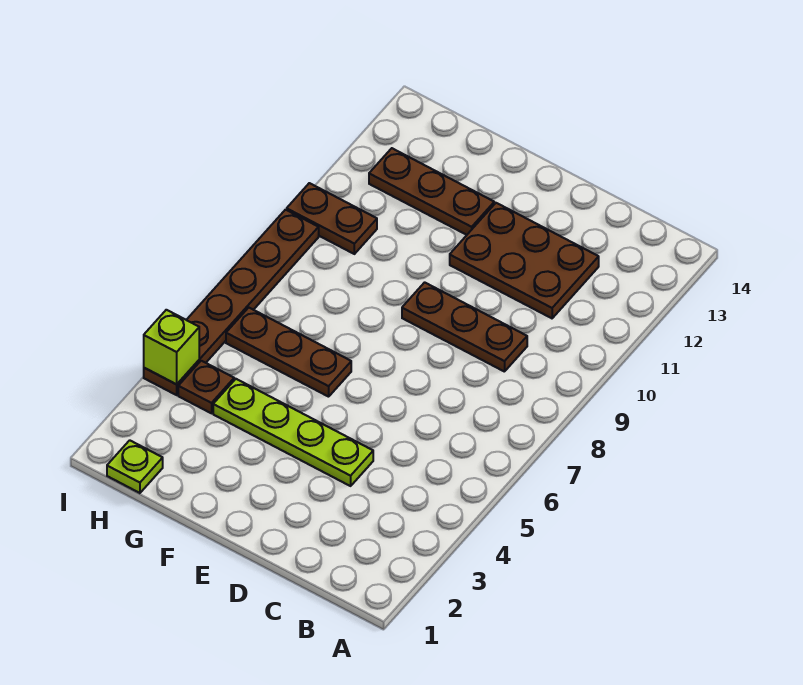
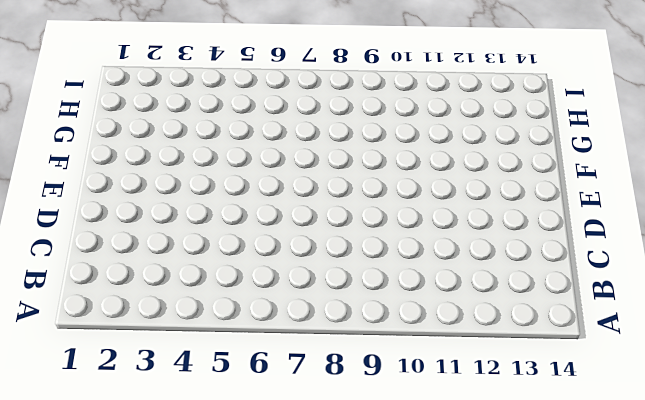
none -> brown plate C9:E9 level 1
none -> brown plate C11:E12 level 1

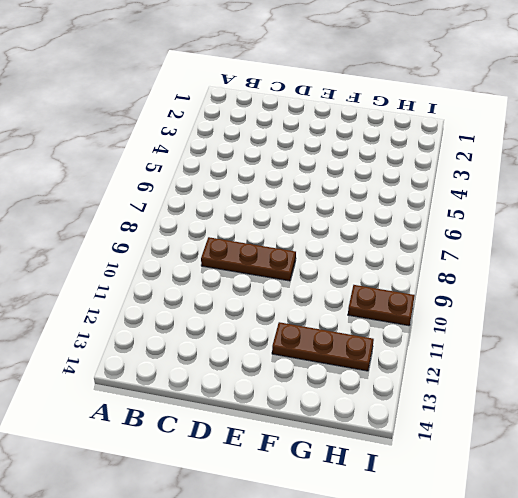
none -> brown plate C11:E12 level 1
none -> lime plate D4:G4 level 1

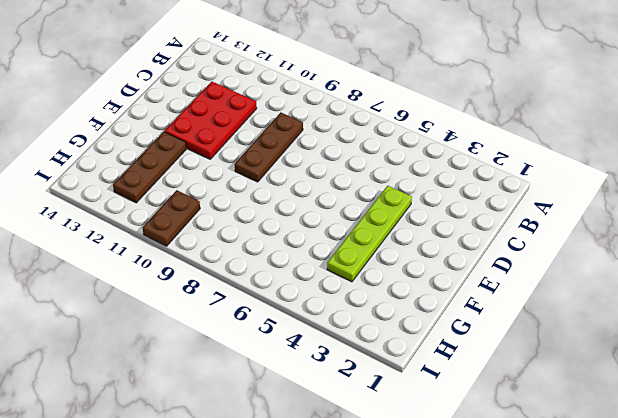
red plate C11:E12 level 1 -> brown plate C11:E12 level 1
none -> brown plate F6:H6 level 1
none -> lime plate H1 level 1

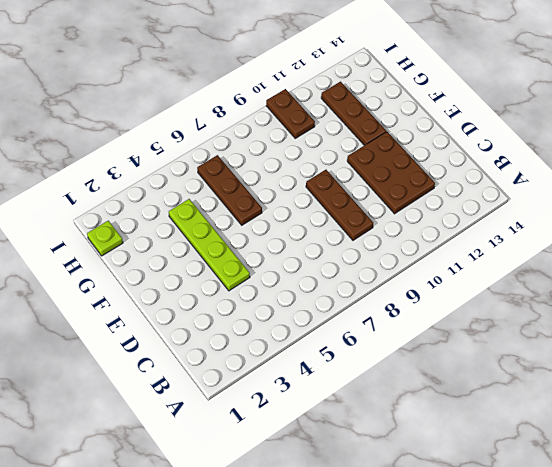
none -> brown plate H4 level 1
none -> brown plate I4:I9 level 1

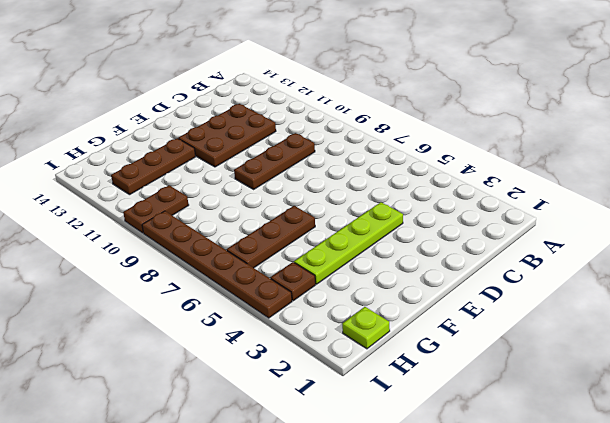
none -> lime brick I4 level 2

